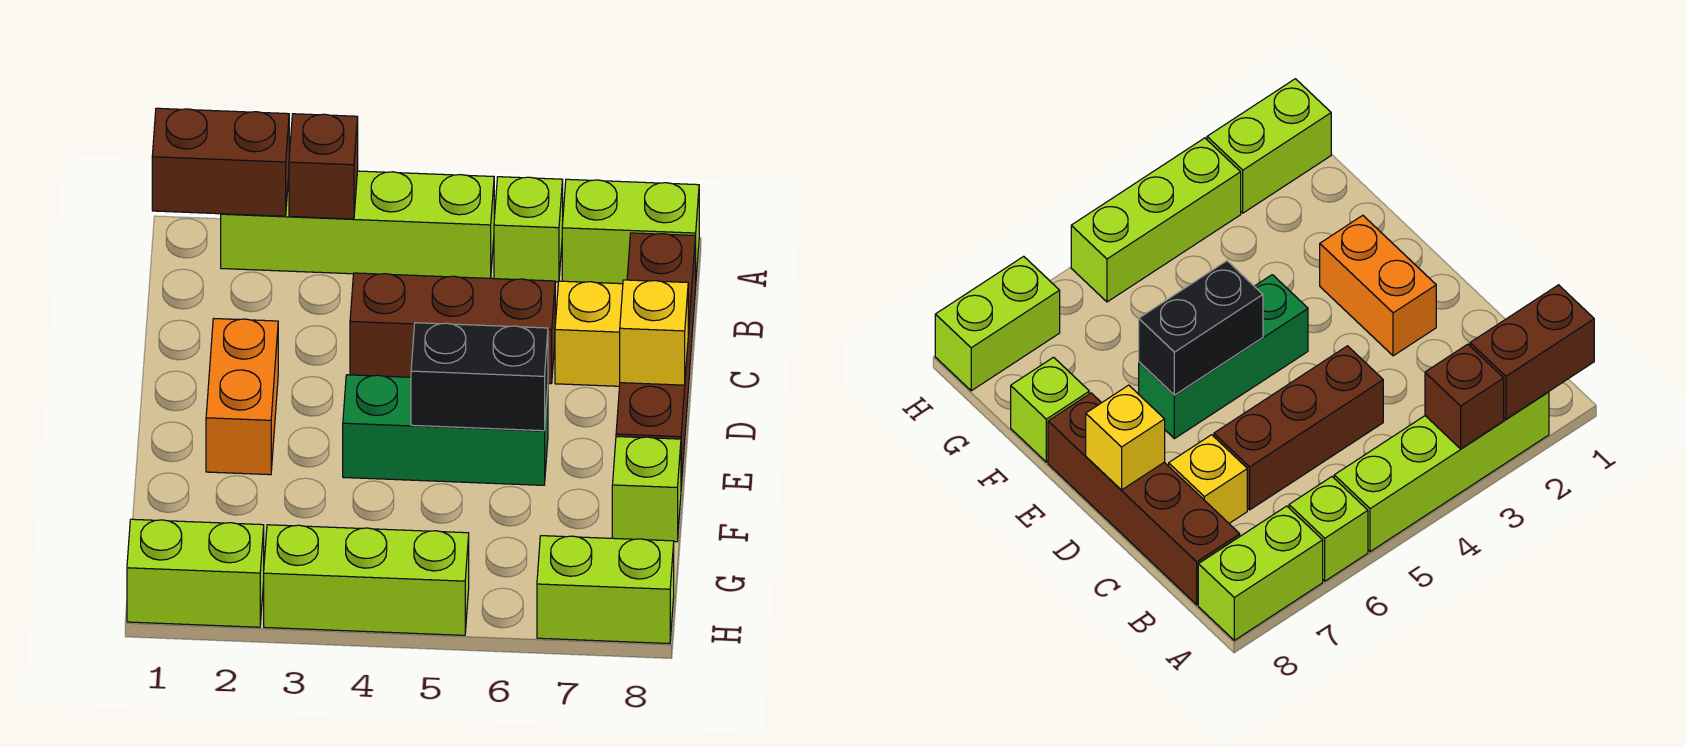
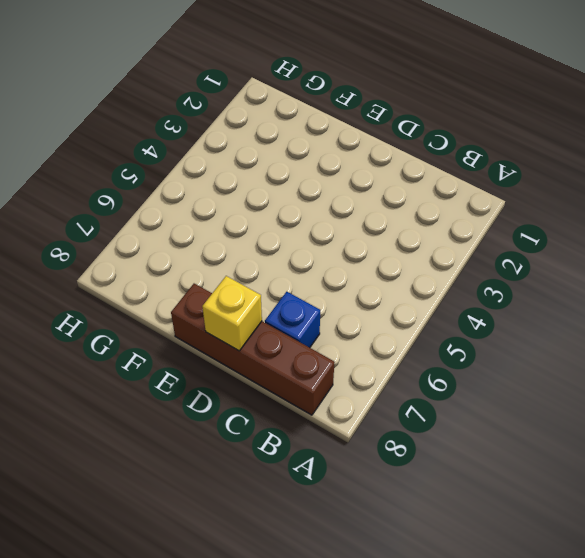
blue brick C7 level 1 -> yellow brick C7 level 1
none -> lime brick A2:A5 level 1
none -> lime brick A6 level 1
none -> lime brick A7:A8 level 1

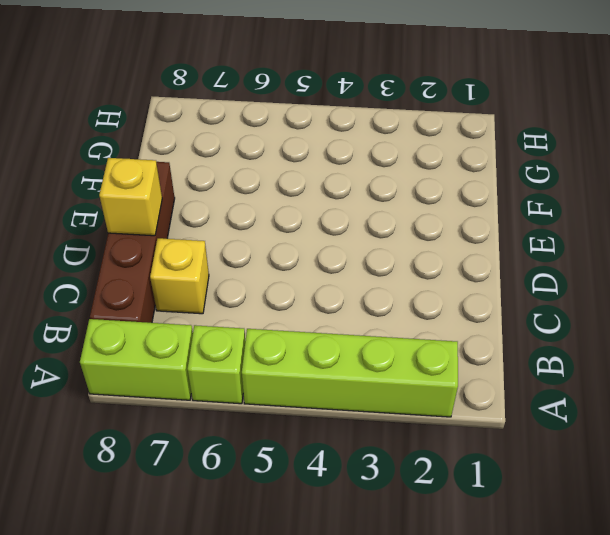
none -> brown brick C4:C6 level 1
none -> orange brick D2:E2 level 1
none -> green brick E4:E6 level 1

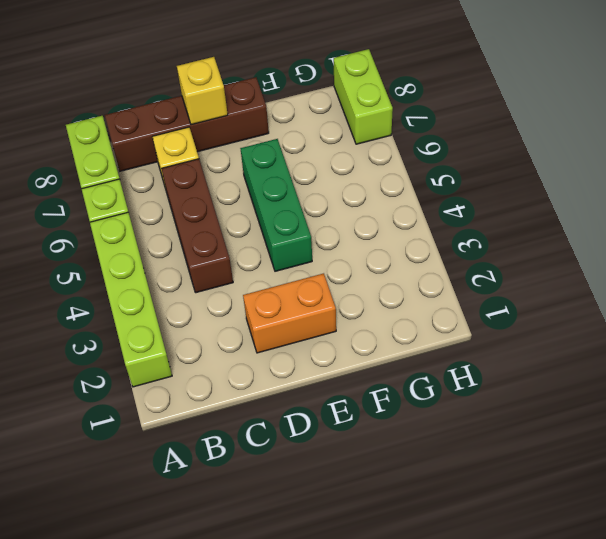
none -> lime brick F8 level 1
none -> lime brick H1:H2 level 1
none -> lime brick H3:H5 level 1

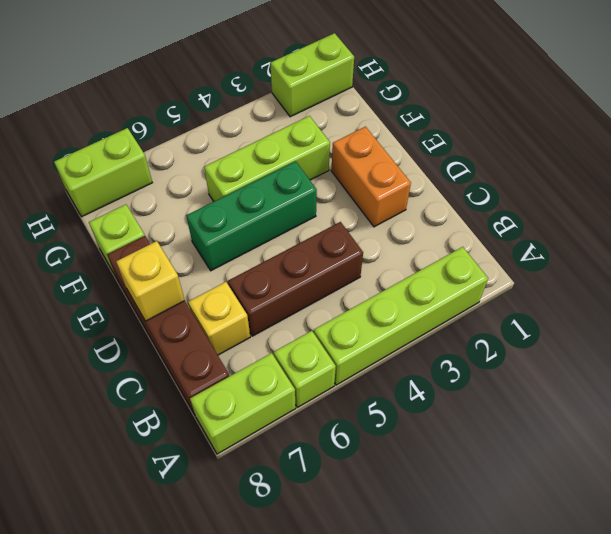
lime brick F3:F5 level 1 -> lime brick H3:H5 level 1
none -> brown brick A1:A2 level 2
none -> brown brick A3 level 2
none -> black brick E5:E6 level 2

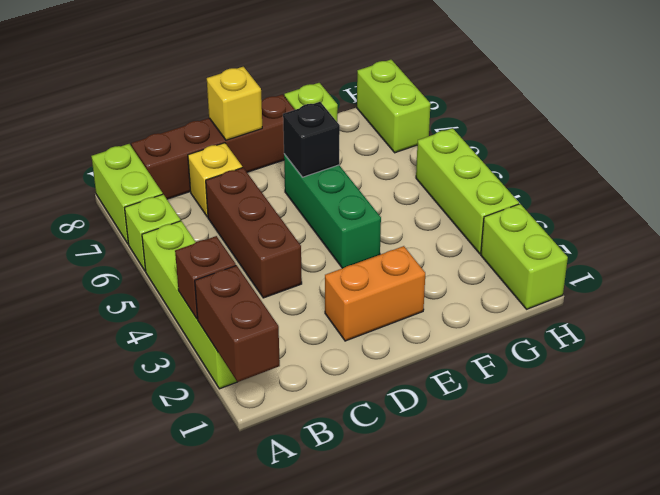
black brick E6 level 2 -> black brick E5:E6 level 2

